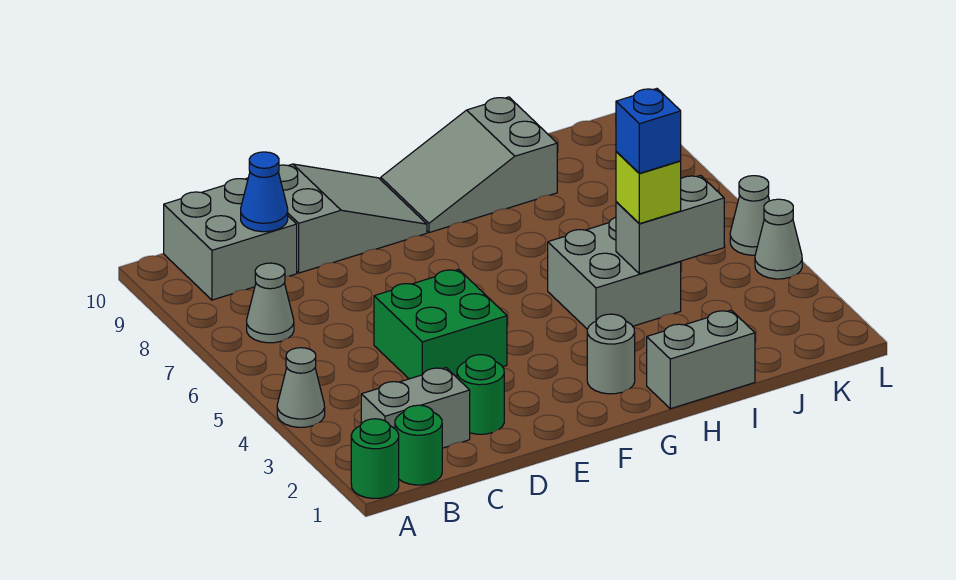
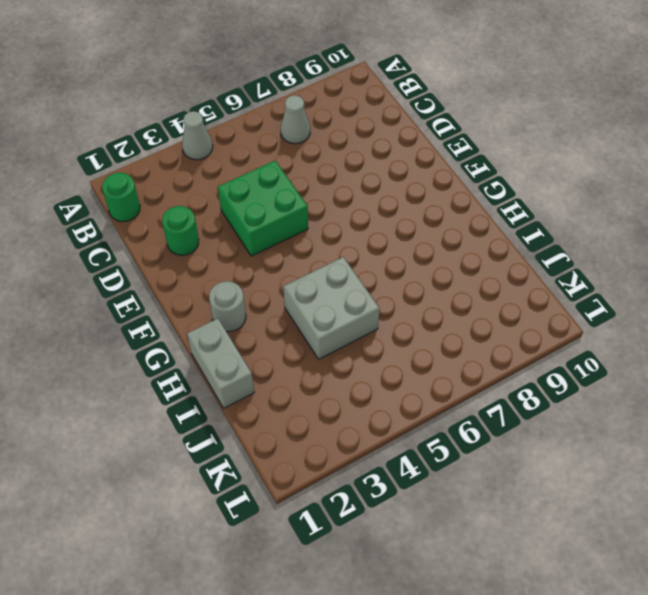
none -> green round brick A1 level 1
none -> grey brick B2:C2 level 1
none -> grey brick B9:C10 level 1

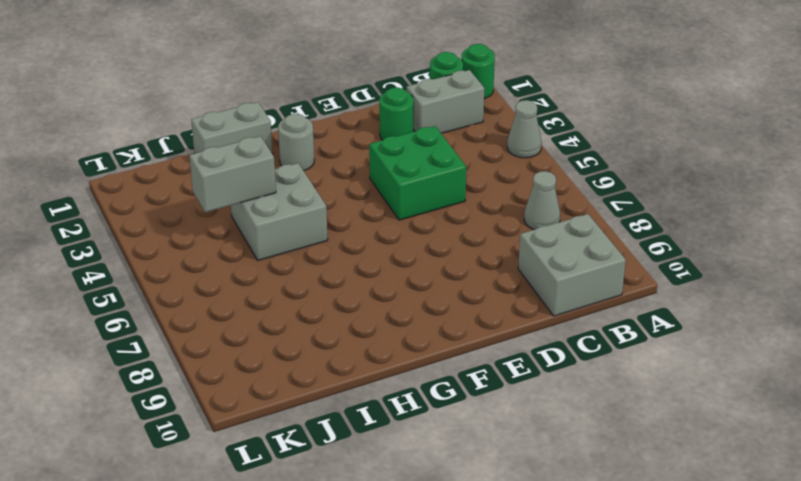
none -> grey slope D9:F10 level 1 top D
none -> grey slope G9:I10 level 1 top I
none -> grey cone L4 level 1

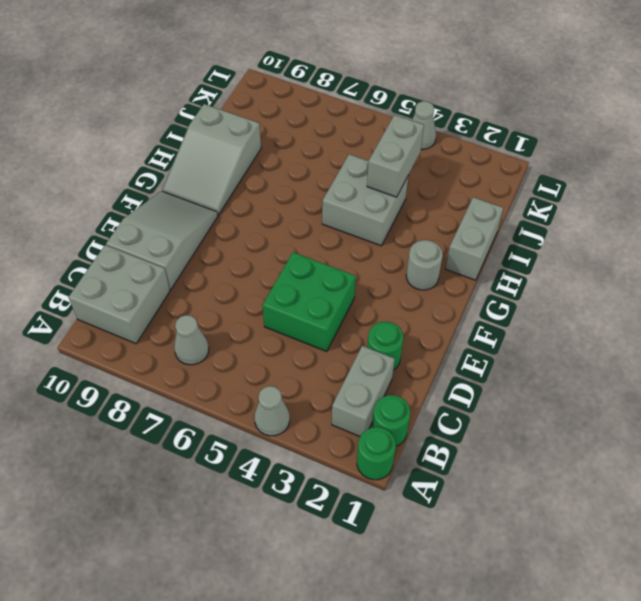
none -> grey cone L5 level 1
none -> blue cone C9 level 2
none -> lime brick I4 level 3

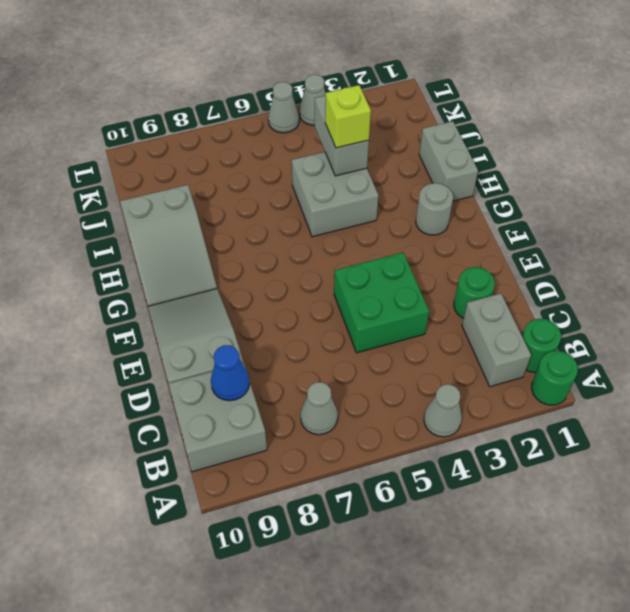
none -> blue brick I4 level 4

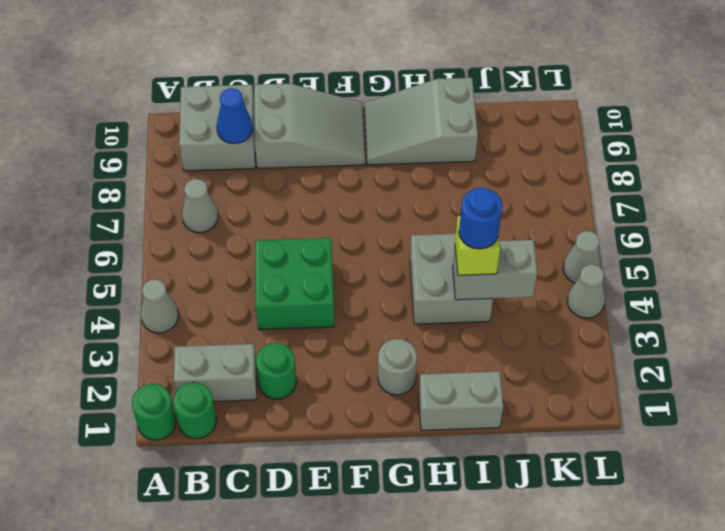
blue round brick I4 level 4 -> blue brick I4 level 4

